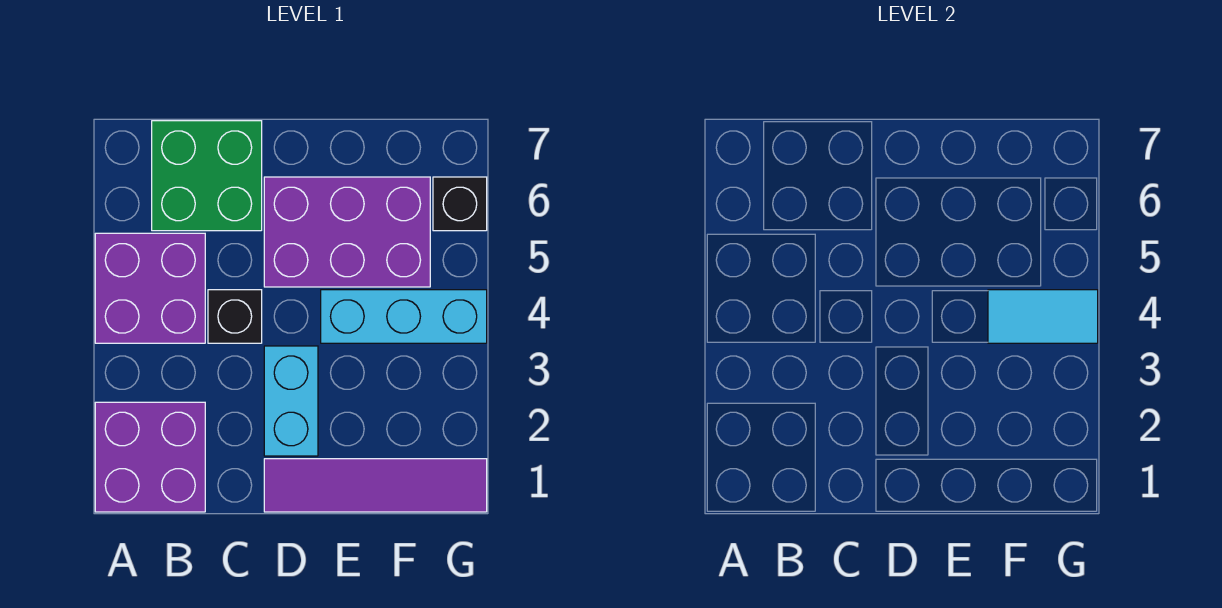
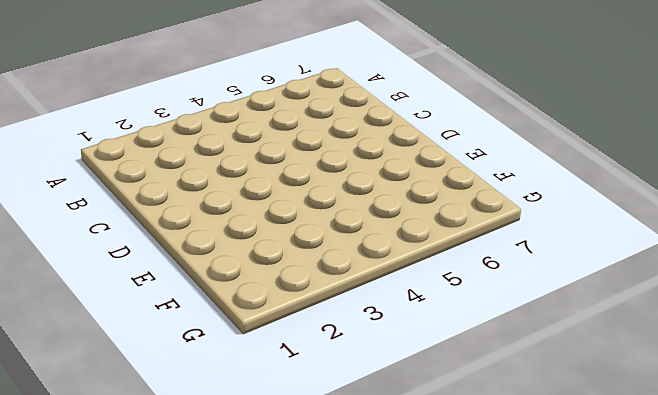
none -> purple brick A1:B2 level 1
none -> purple brick A4:B5 level 1

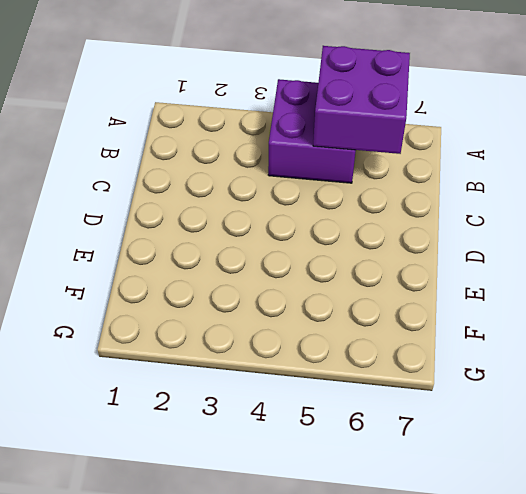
purple brick A5:B6 level 2 -> purple brick A1:B2 level 1
none -> green brick B6:C7 level 1
none -> black brick C4 level 1

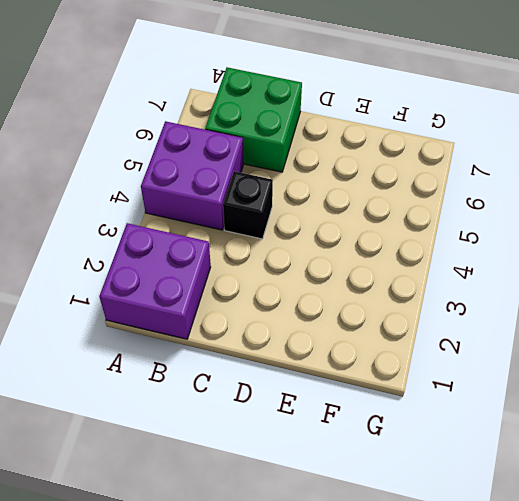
none -> purple tile D1:G1 level 1
none -> cyan brick D2:D3 level 1

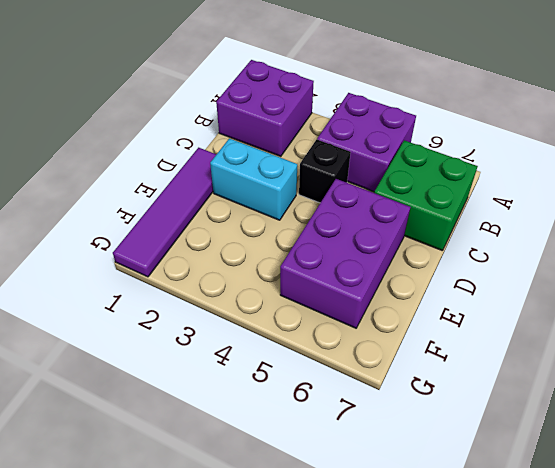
none -> cyan brick E4:G4 level 1
none -> black brick G6 level 1

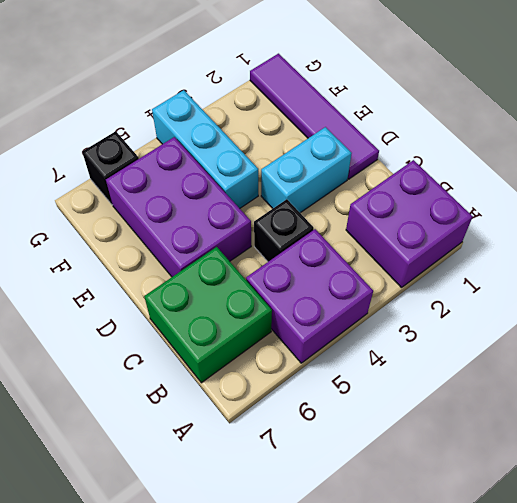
none -> cyan tile F4:G4 level 2

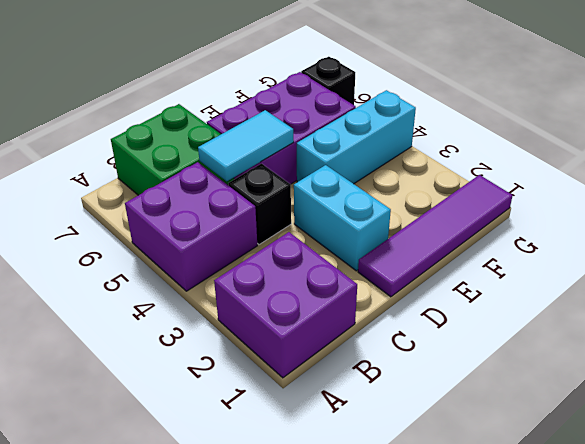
cyan tile C5:D5 level 2 -> cyan tile F4:G4 level 2

